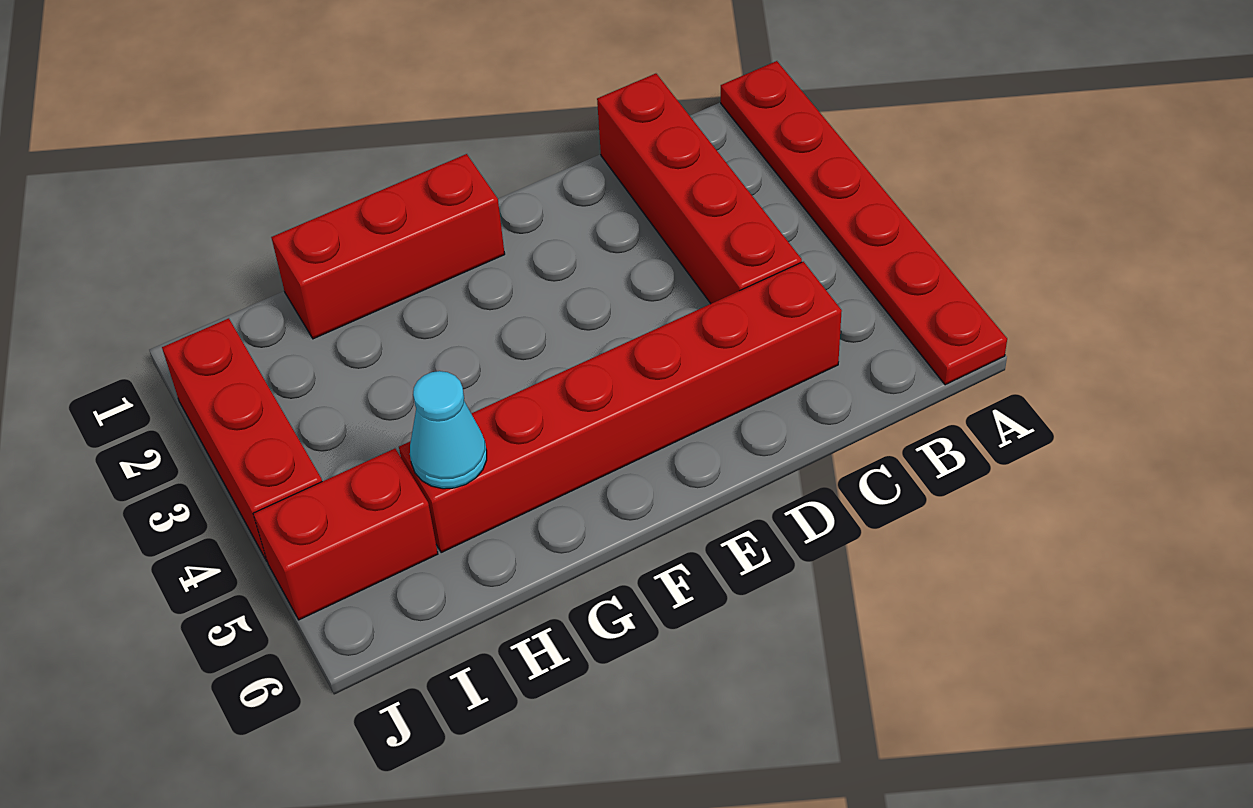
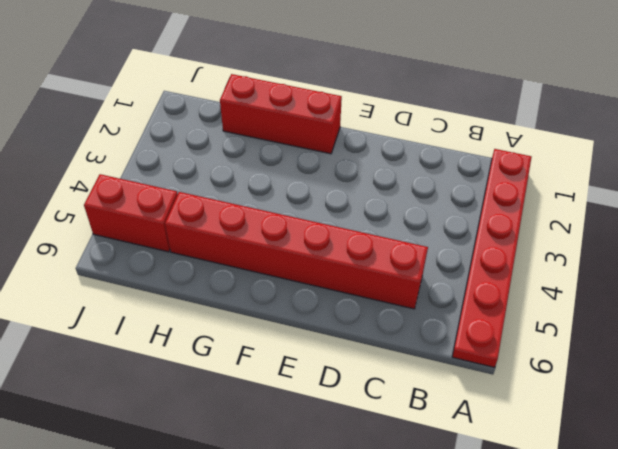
none -> red brick C1:C4 level 1
none -> red brick J2:J4 level 1

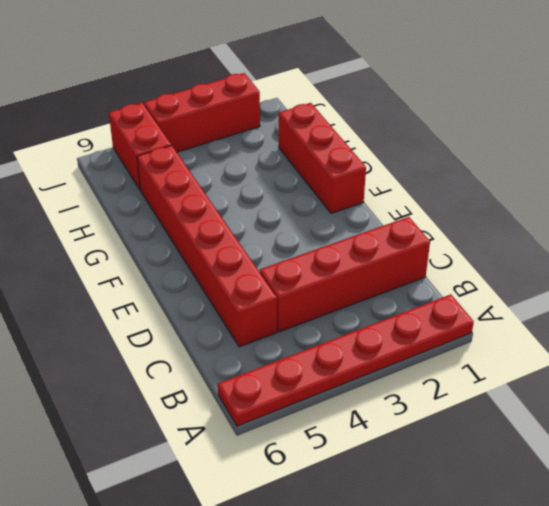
none -> cyan cone H5 level 2

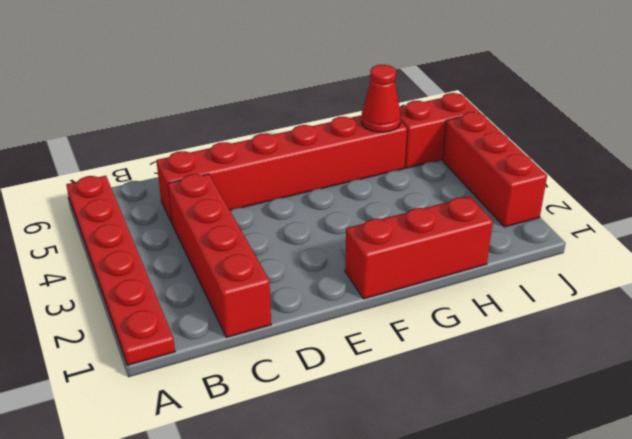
red cone H5 level 2 -> cyan cone H5 level 2

